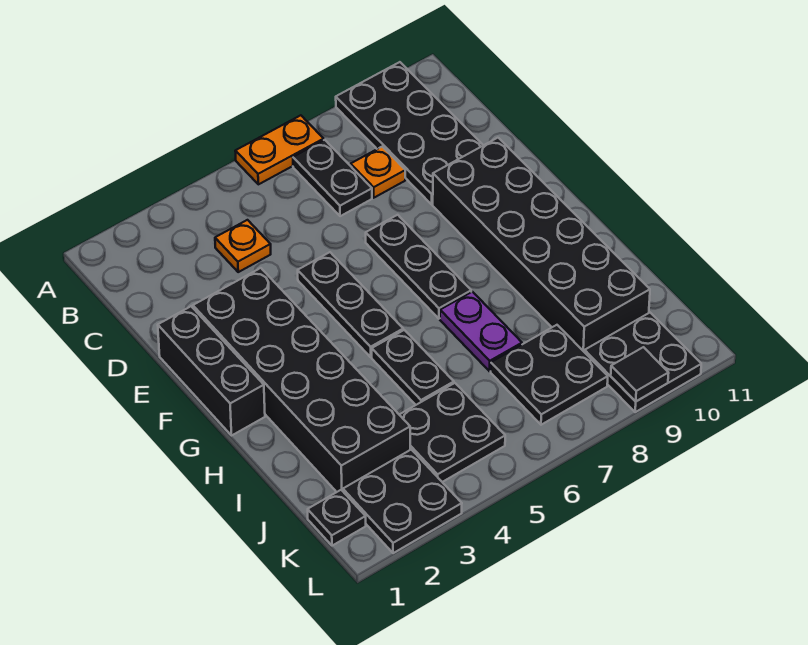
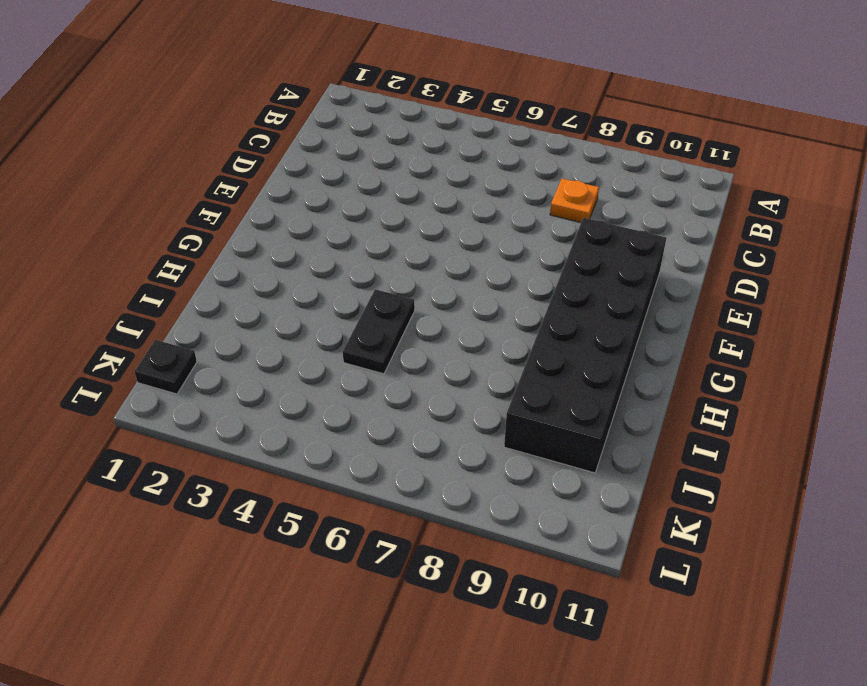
none -> orange plate A6:A7 level 1
none -> black plate A9:D10 level 1
none -> black plate B7:C7 level 1

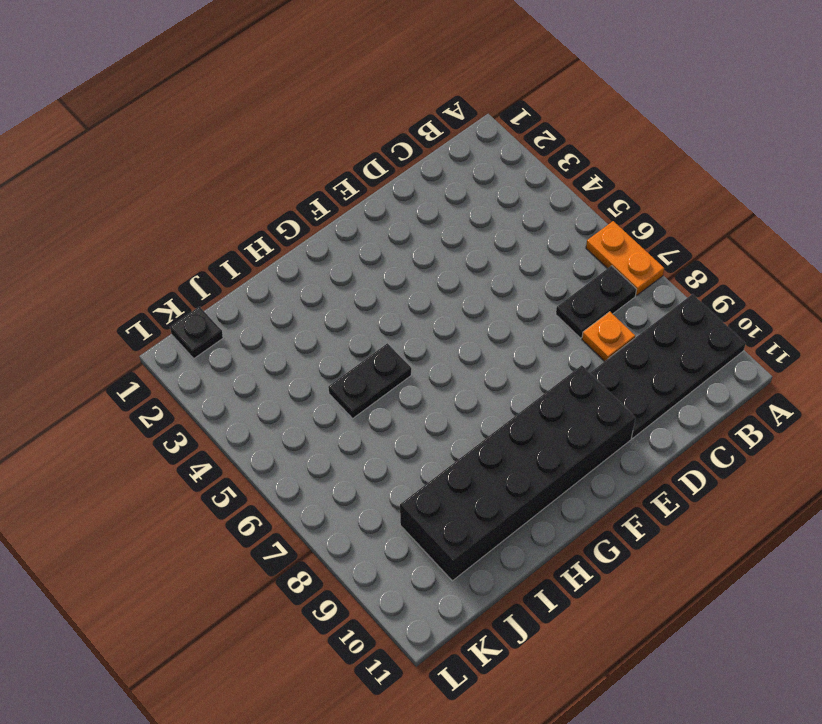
none -> orange plate C4 level 1
none -> black brick E1:G1 level 1
none -> black brick E2:J3 level 1

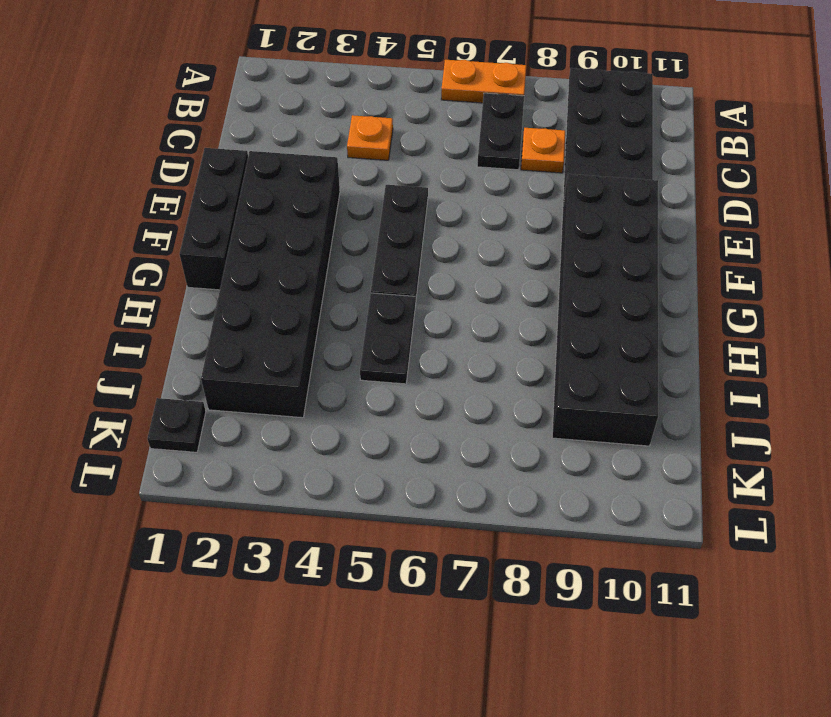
none -> black plate E7:G7 level 1
none -> purple plate H7:I7 level 1
none -> black plate J4:K5 level 1

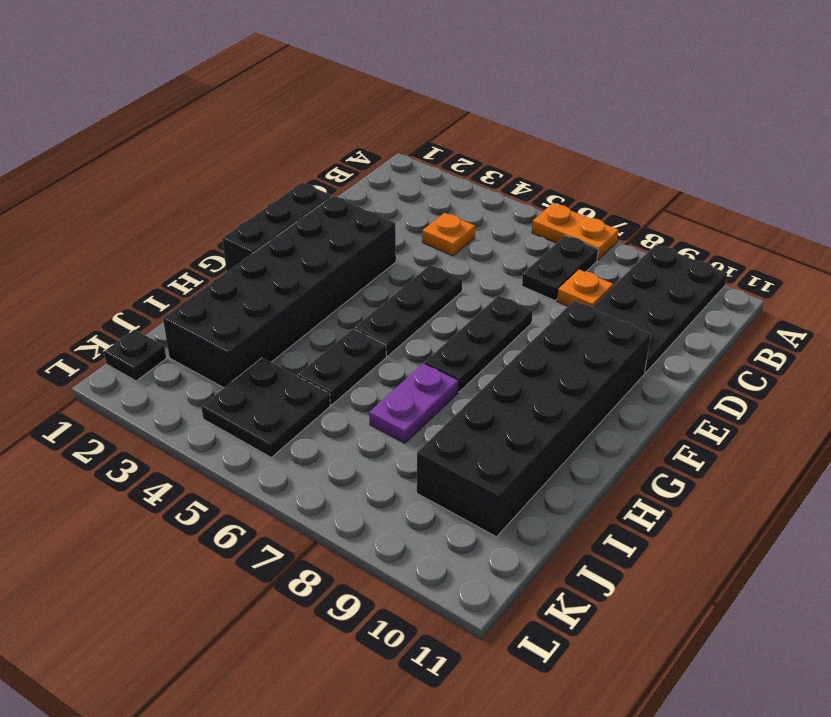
none -> black plate J7:K8 level 1
none -> black plate K2:L3 level 1
none -> black plate K9:L10 level 1

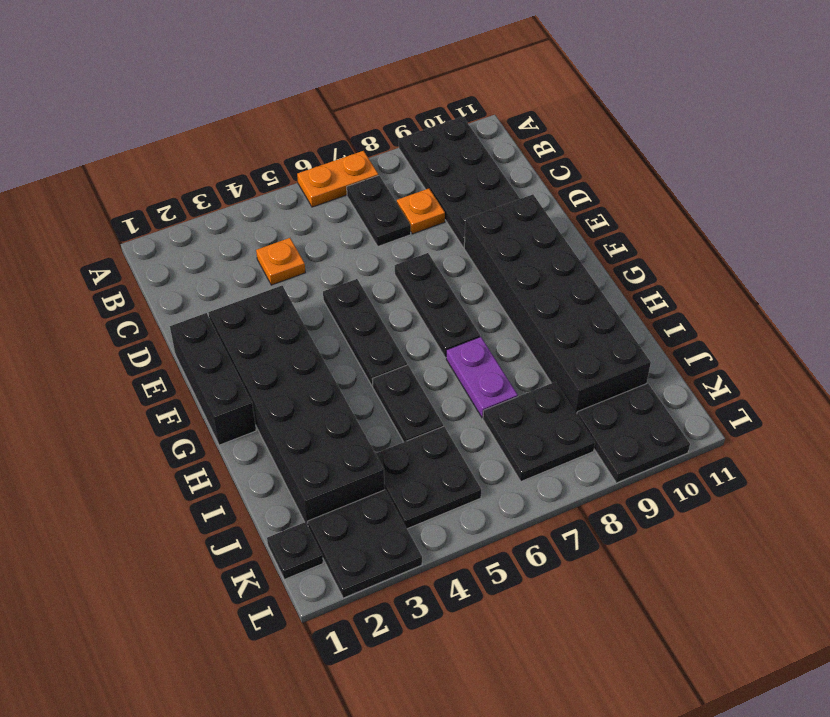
none -> black tile L9 level 2

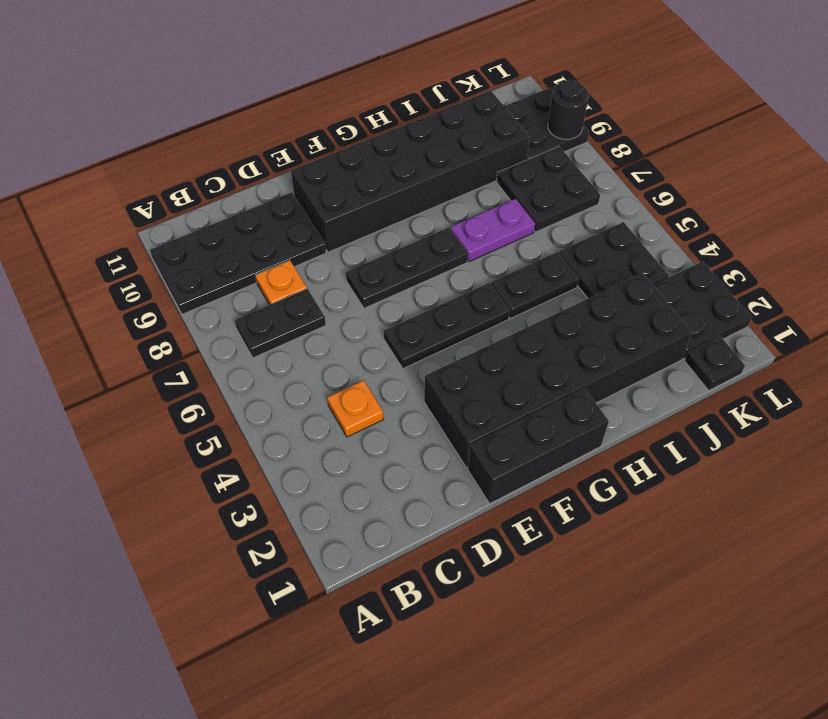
black round brick L9 level 2 -> black tile L9 level 2
none -> orange plate A6:A7 level 1

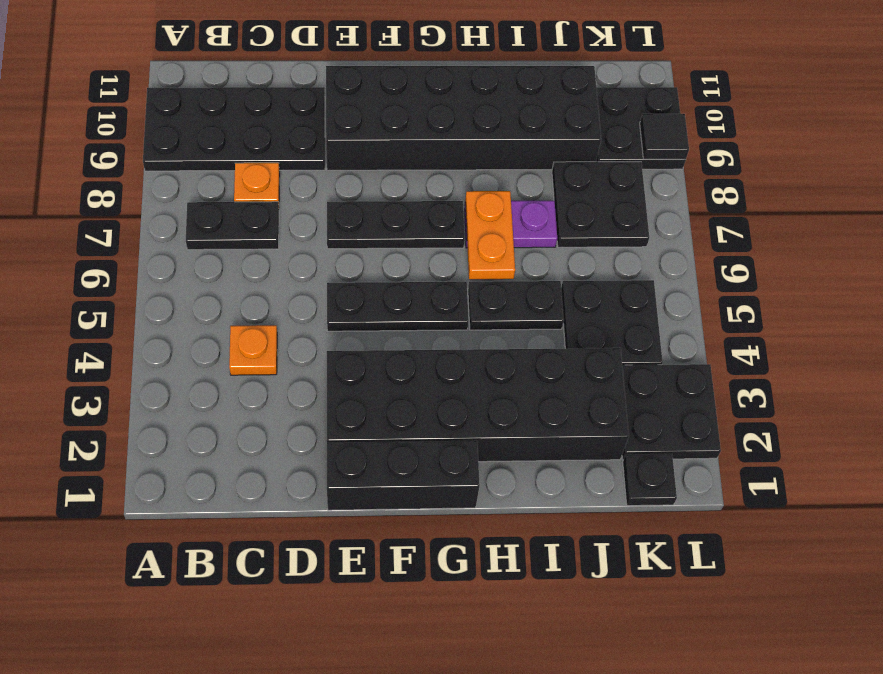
orange plate H6:H7 level 2 -> orange plate A6:A7 level 1

